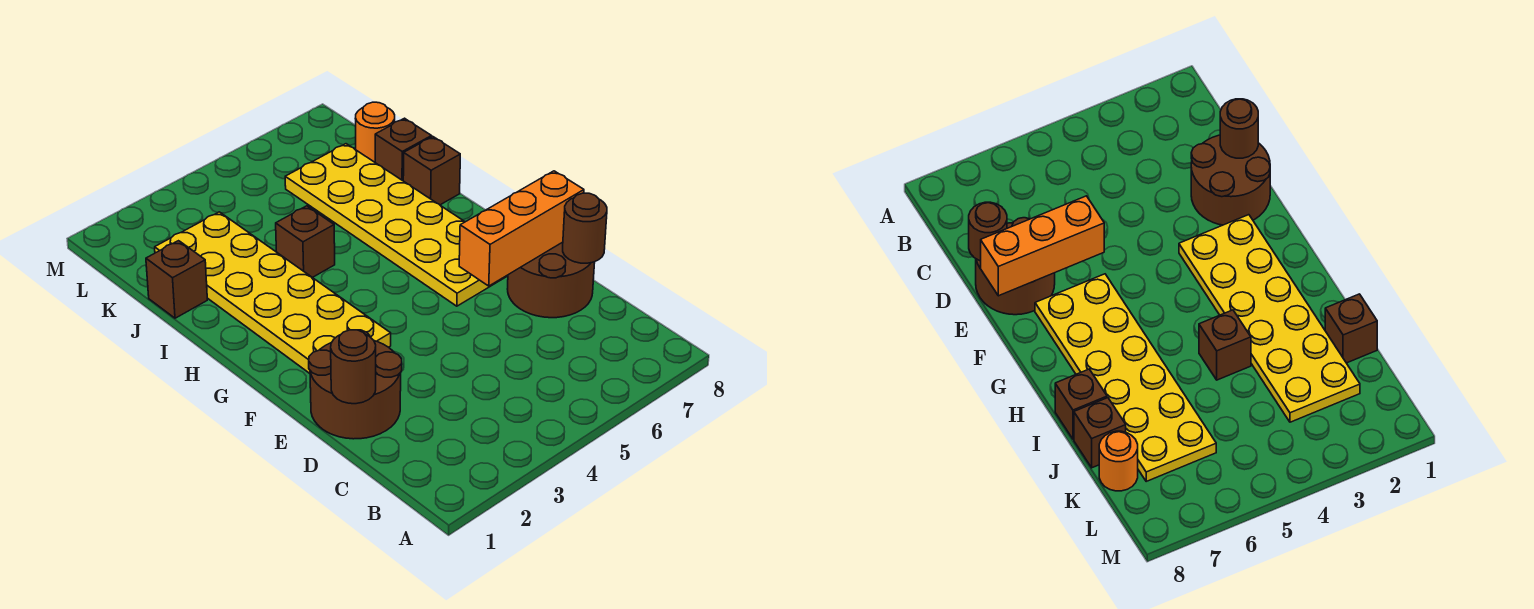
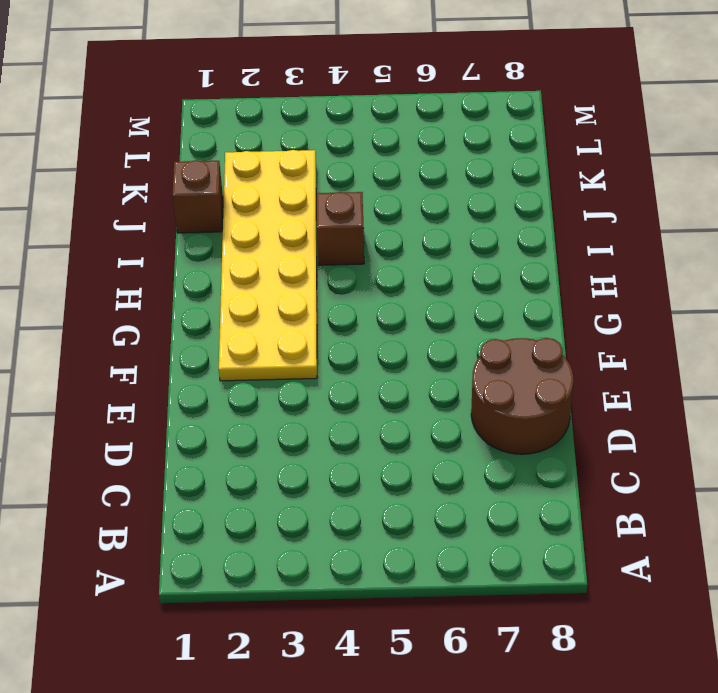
none -> brown round brick D1:E2 level 1
none -> yellow plate F6:K7 level 1
none -> brown brick I8 level 1

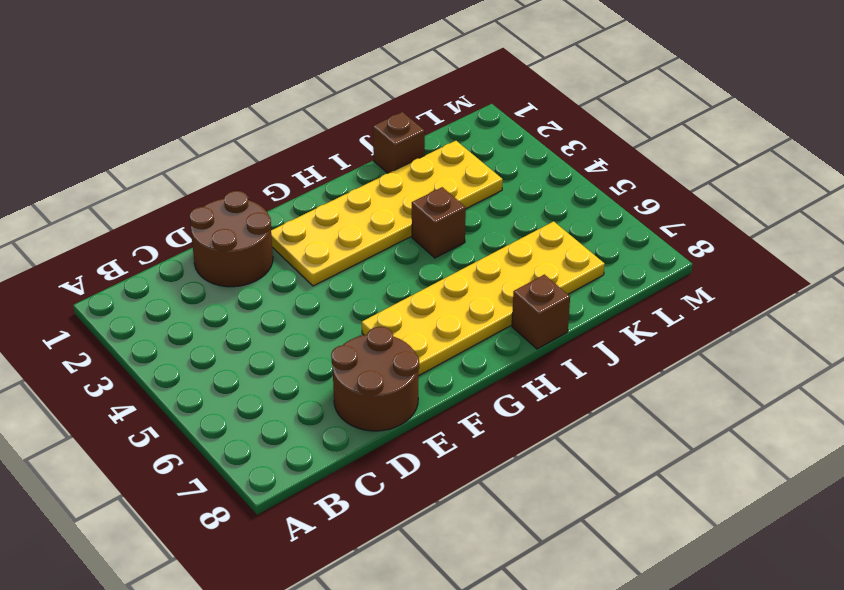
none -> brown brick J8 level 1
none -> orange round brick K8 level 1
none -> brown round brick D1 level 2

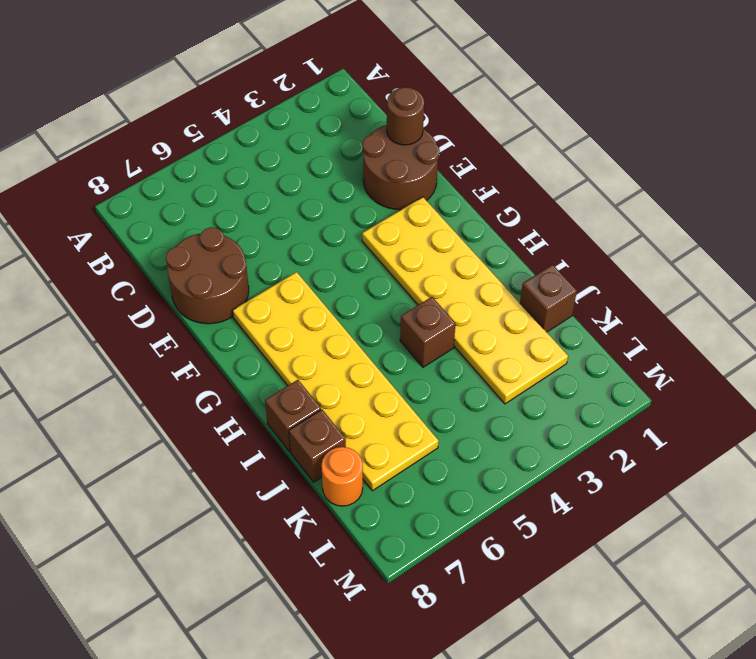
none -> brown round brick D8 level 2
none -> orange brick E6:E8 level 2

